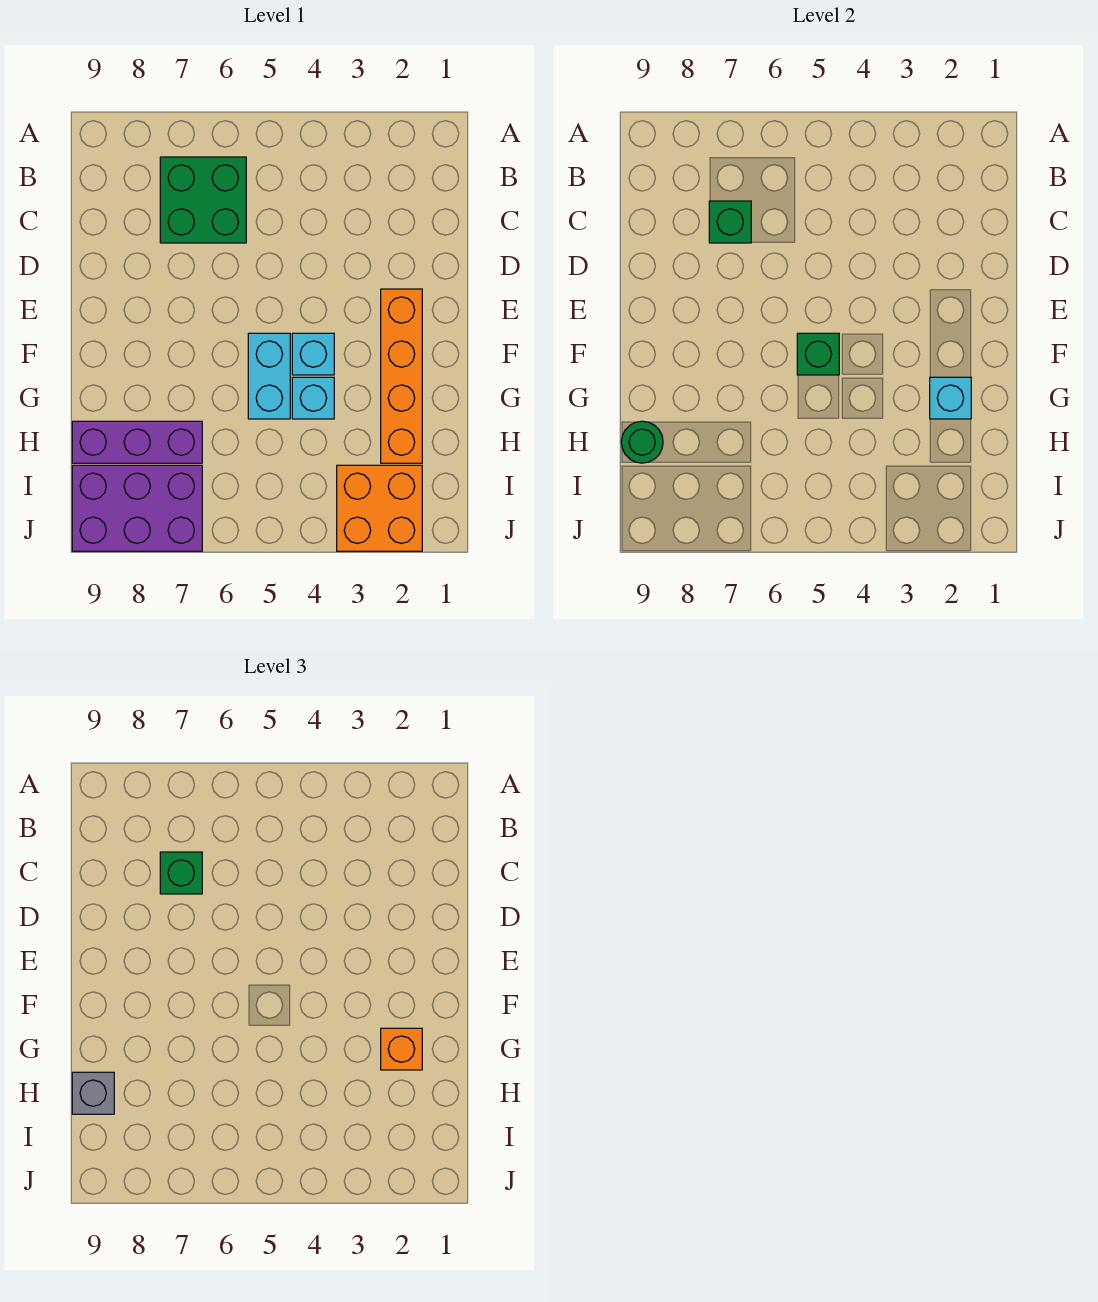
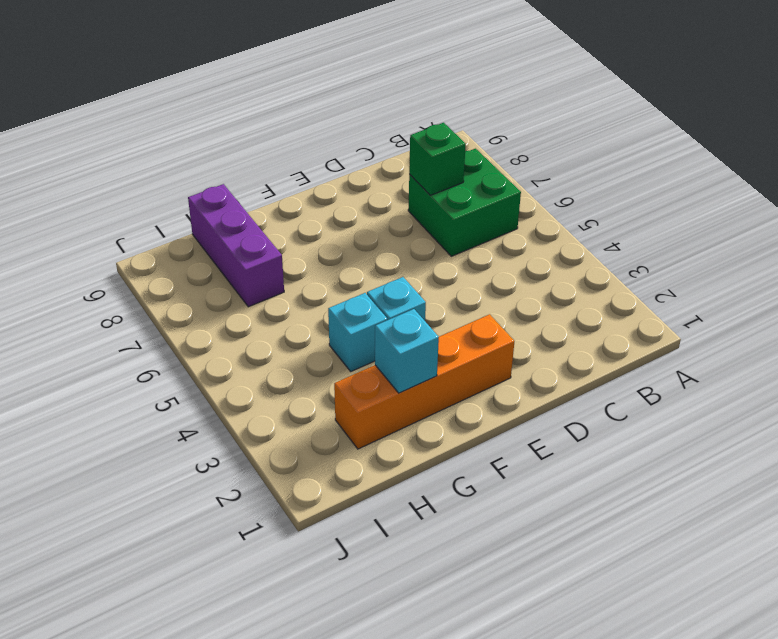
none -> cyan brick F5:G5 level 1
none -> orange brick I2:J3 level 1
none -> purple brick I7:J9 level 1

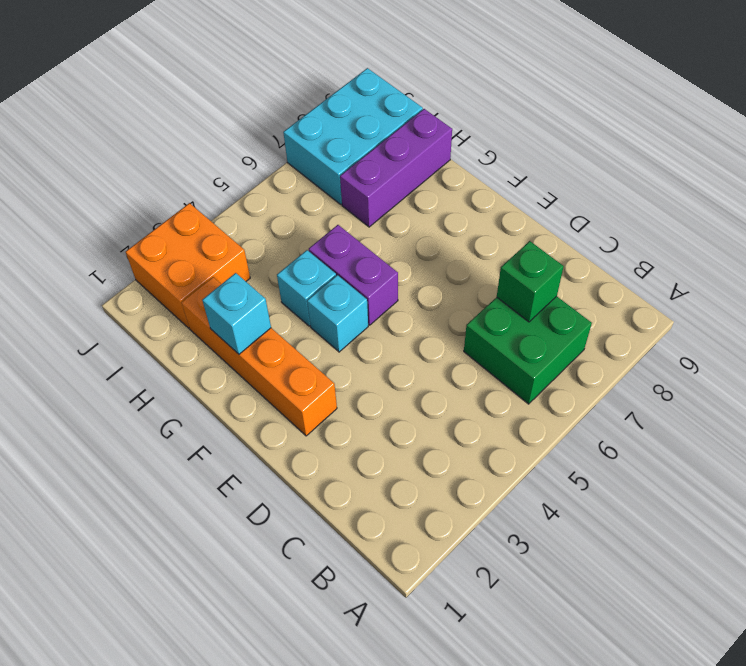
purple brick F5:G5 level 1 -> cyan brick F5:G5 level 1
cyan brick I7:J9 level 1 -> purple brick I7:J9 level 1
none -> green brick F5 level 2
none -> green round brick H9 level 2
none -> green brick C7 level 3

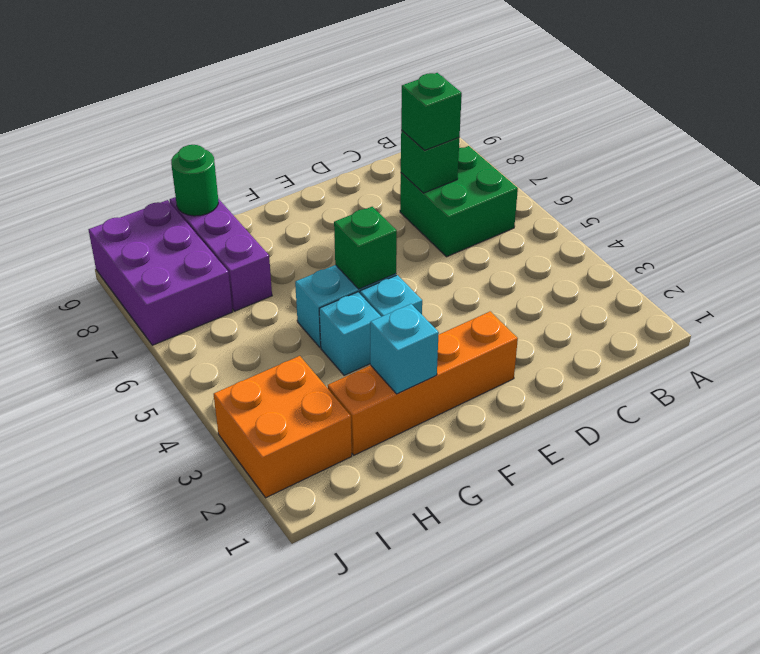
none -> orange brick G2 level 3
none -> grey brick H9 level 3

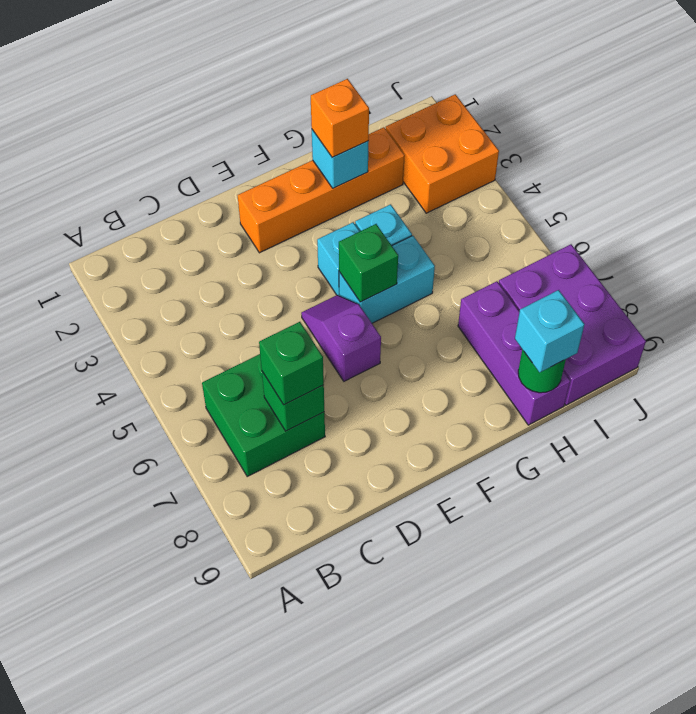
purple slope E5:E6 level 1 top 6 -> none
cyan brick H9 level 3 -> grey brick H9 level 3

